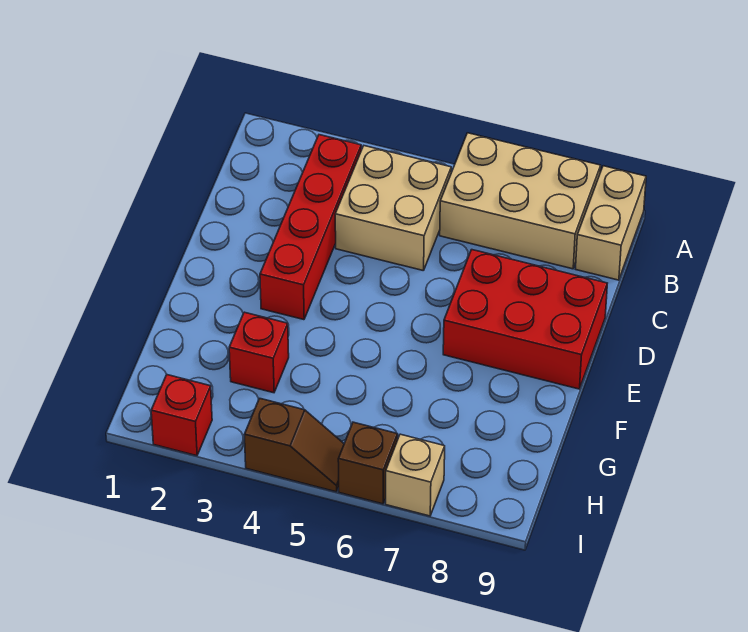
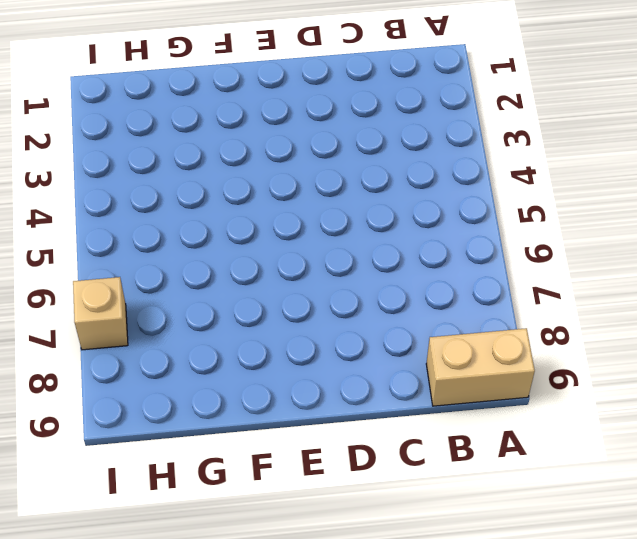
none -> tan brick A6:B8 level 1
none -> red brick B3:E3 level 1

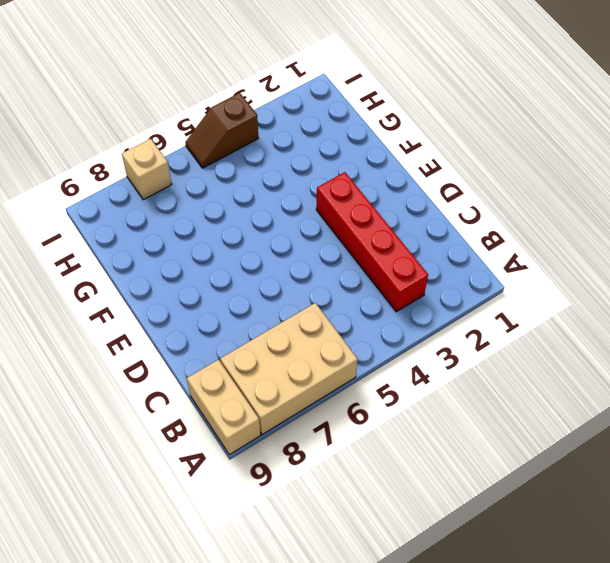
none -> tan brick B4:C5 level 1
none -> red brick D7:E9 level 1

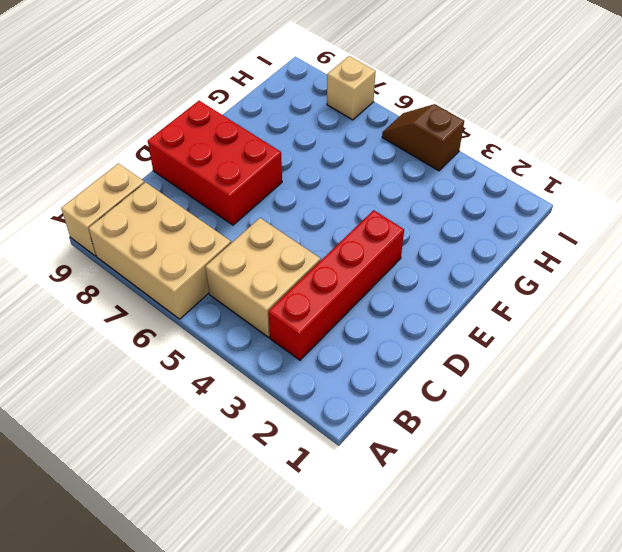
none -> red brick G3 level 1
none -> red brick I2 level 1

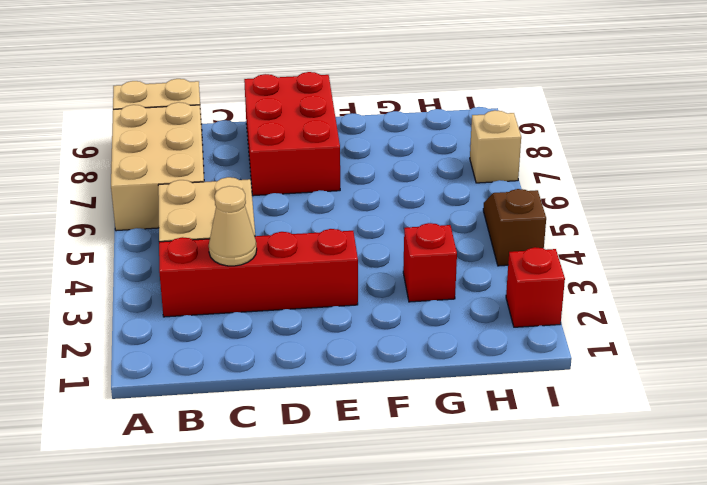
tan cone C3 level 2 -> none
none -> brown brick I6 level 1

